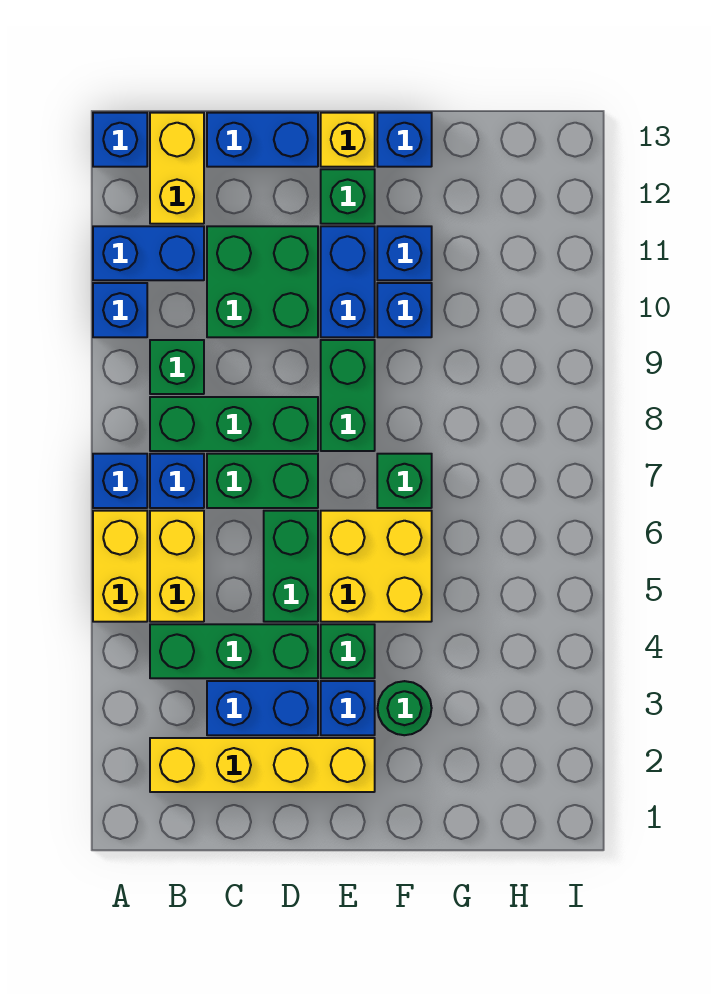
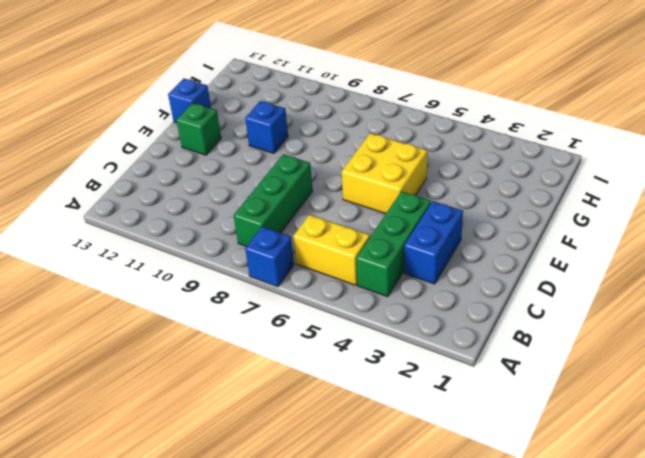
none -> yellow brick A5:A6 level 1
none -> blue brick A10 level 1
none -> blue brick A11:B11 level 1

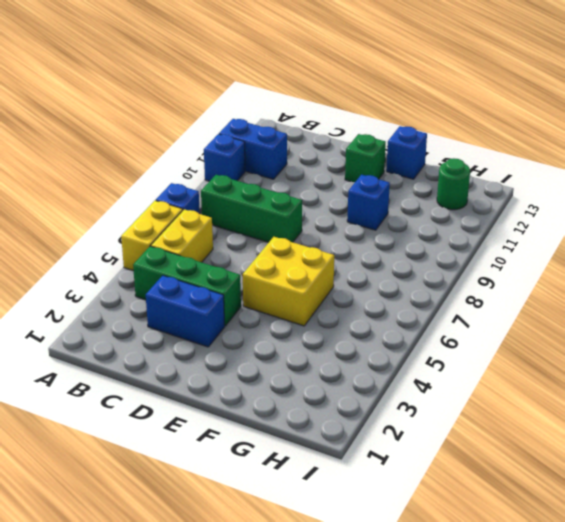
green round brick H12 level 1 -> green round brick F3 level 1
none -> blue brick A13 level 1
none -> yellow brick B2:E2 level 1
none -> blue brick B7 level 1

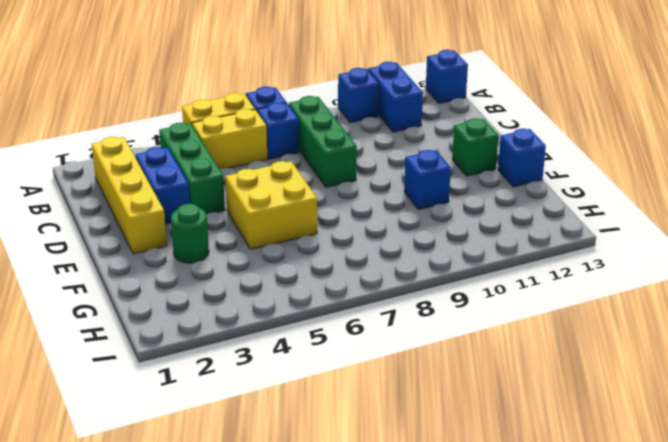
none -> green brick B9 level 1
none -> yellow brick B12:B13 level 1
none -> green brick C7:D7 level 1

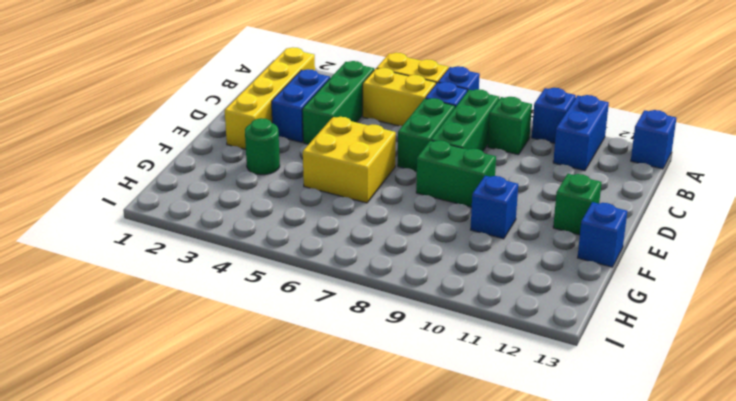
none -> yellow brick B12:B13 level 1
none -> green brick C10:D11 level 1
none -> blue brick C13:D13 level 1

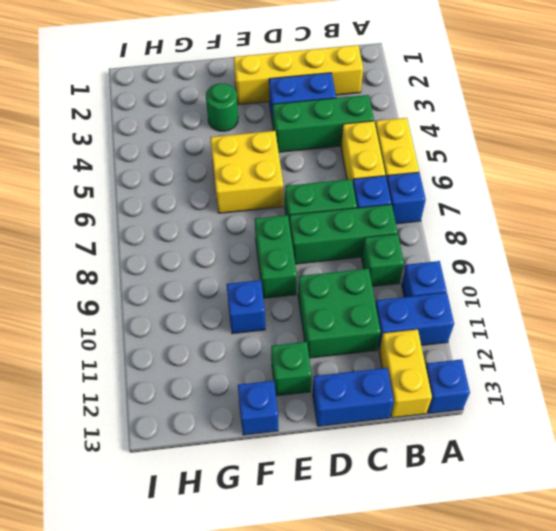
none -> green brick D5:D6 level 1
none -> blue brick E3 level 1
none -> green brick E4 level 1

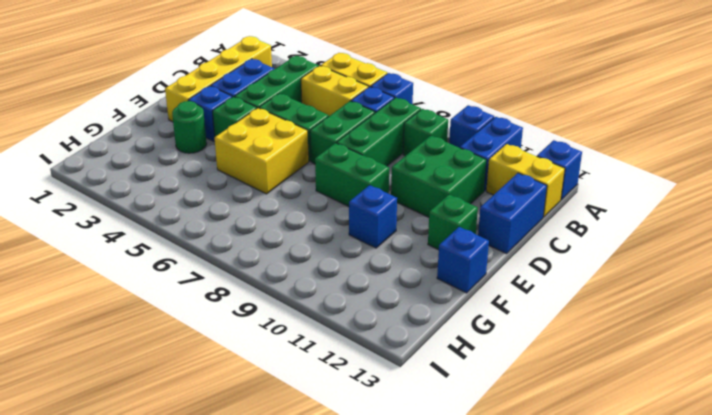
none -> blue brick E10:E11 level 1
none -> yellow brick E13 level 1
none -> green brick F7 level 1

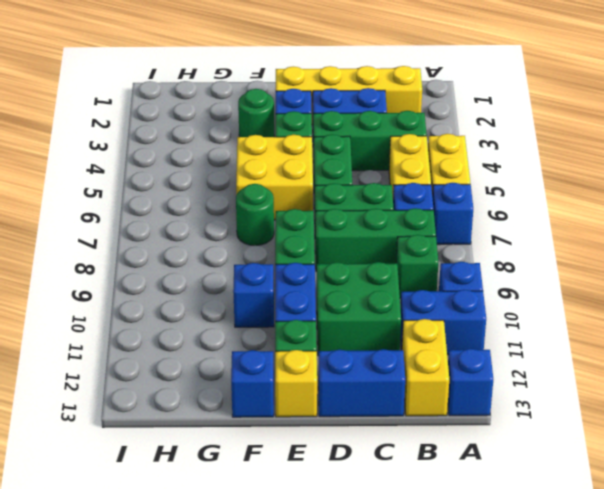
green round brick F7 level 1 -> green brick F7 level 1
none -> blue brick F11 level 1

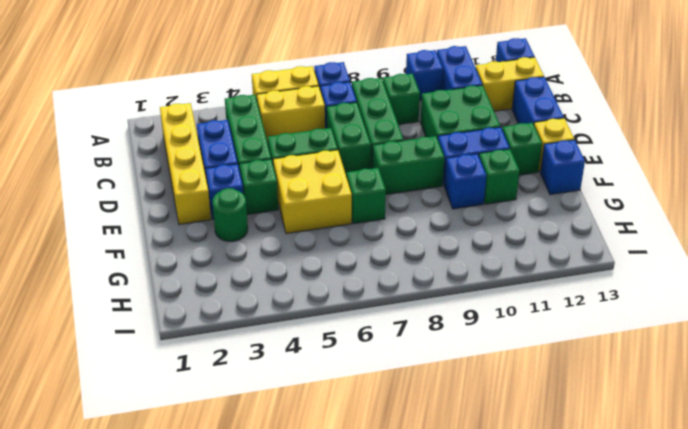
green brick F11 level 1 -> blue brick F11 level 1

